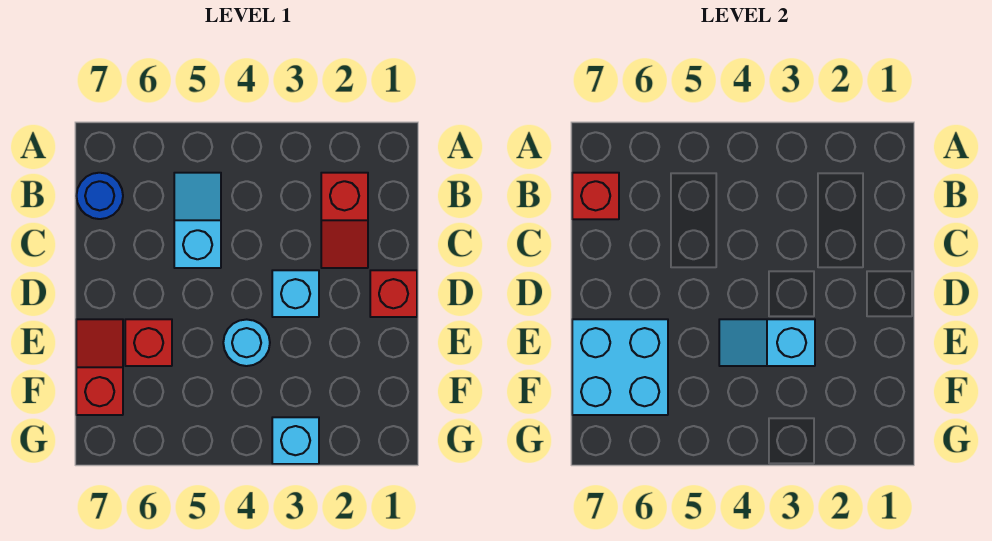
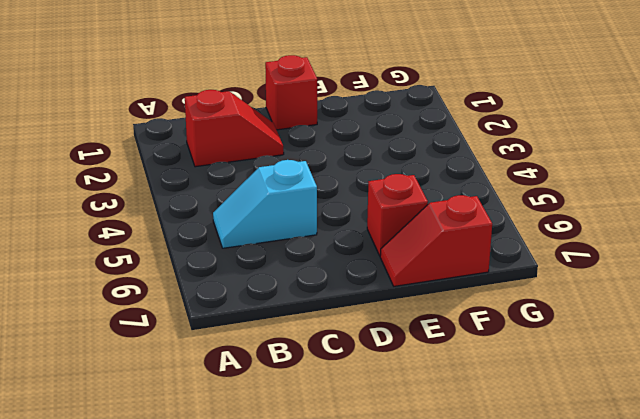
none -> blue round brick B7 level 1
none -> cyan brick D3 level 1
none -> cyan round brick E4 level 1

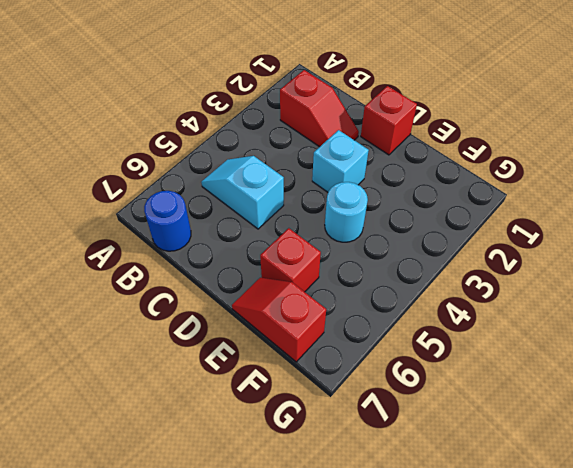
none -> cyan brick G3 level 1
none -> red brick B7 level 2
none -> cyan slope E3:E4 level 2 top 3

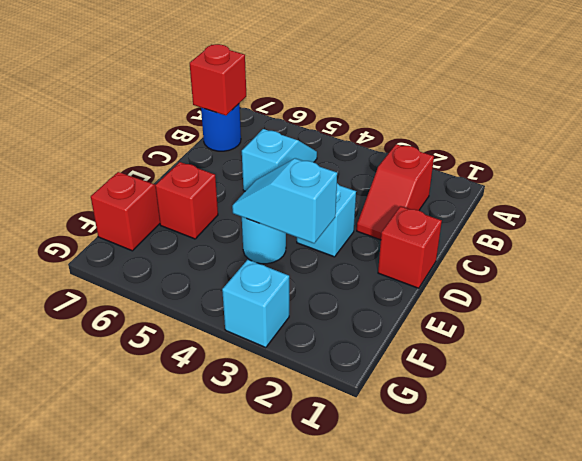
none -> cyan brick E6:F7 level 2

